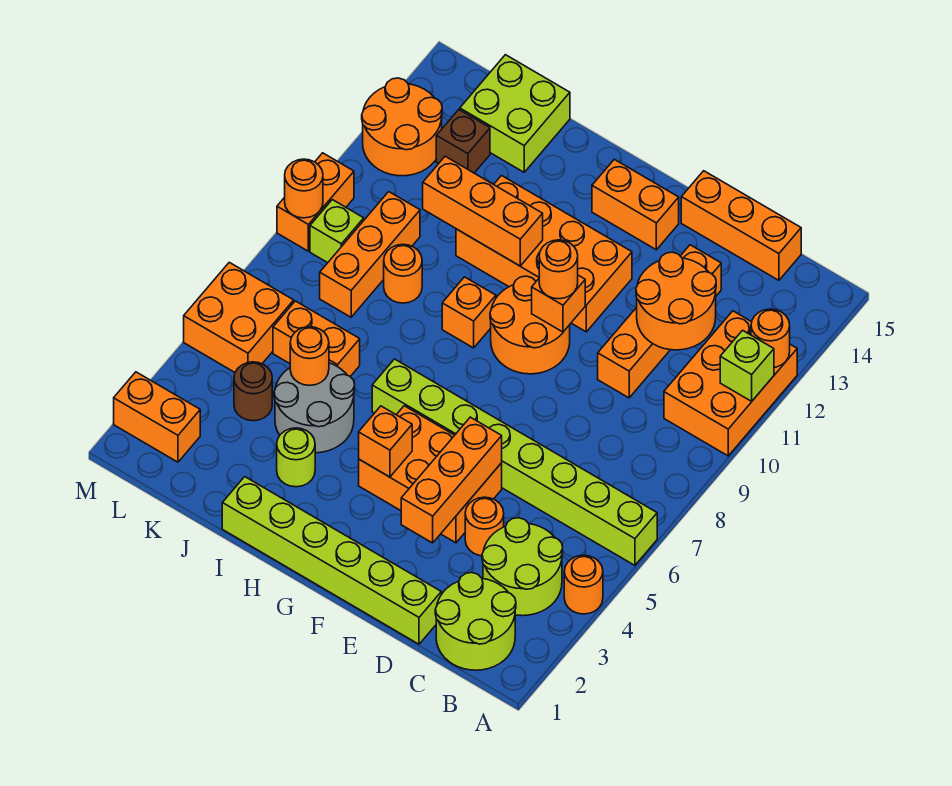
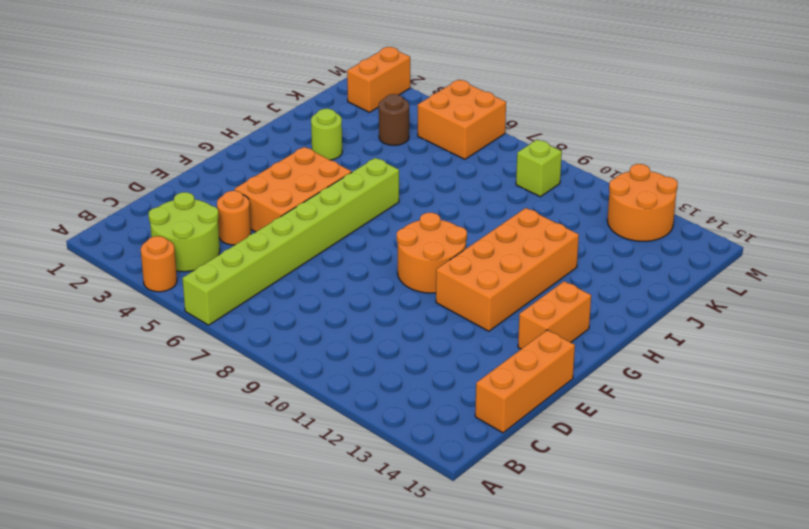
none -> orange brick A10:B12 level 1
none -> lime round brick B1:C2 level 1
none -> lime brick D1:I1 level 1
none -> orange brick D10:D13 level 1

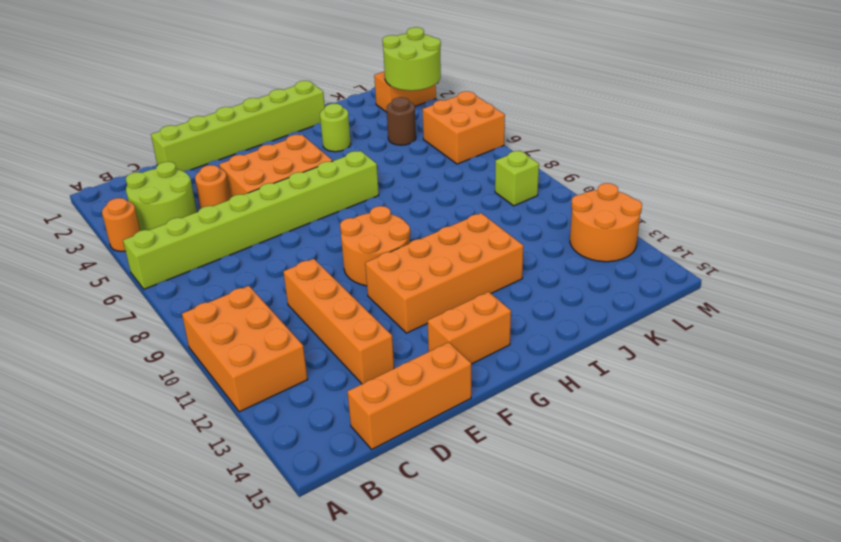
lime round brick L2:M3 level 2 -> lime round brick B1:C2 level 1
none -> orange brick H9 level 1
none -> grey round brick I4:J5 level 1
none -> orange brick J6:K6 level 1
none -> orange round brick J9 level 1

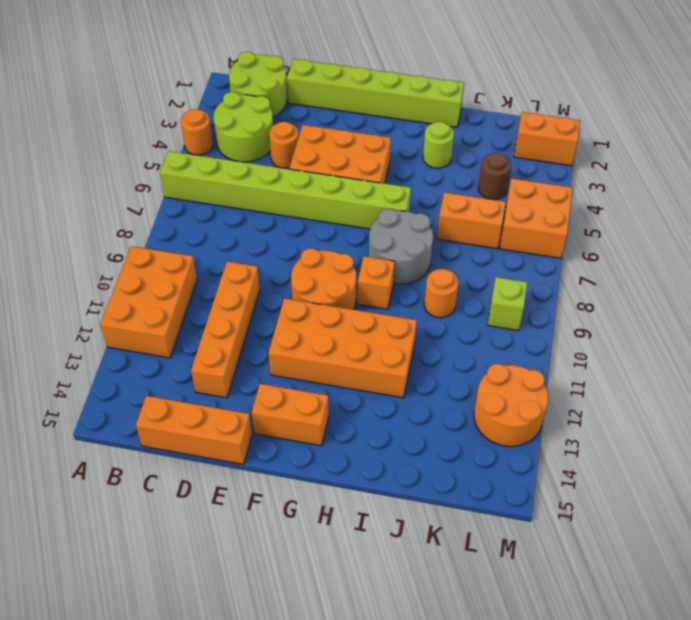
grey round brick H7:I8 level 1 -> grey round brick I4:J5 level 1
none -> lime brick J14:K15 level 1
none -> orange brick K8:K10 level 1
none -> brown brick K13 level 1
none -> orange brick M9:M10 level 1

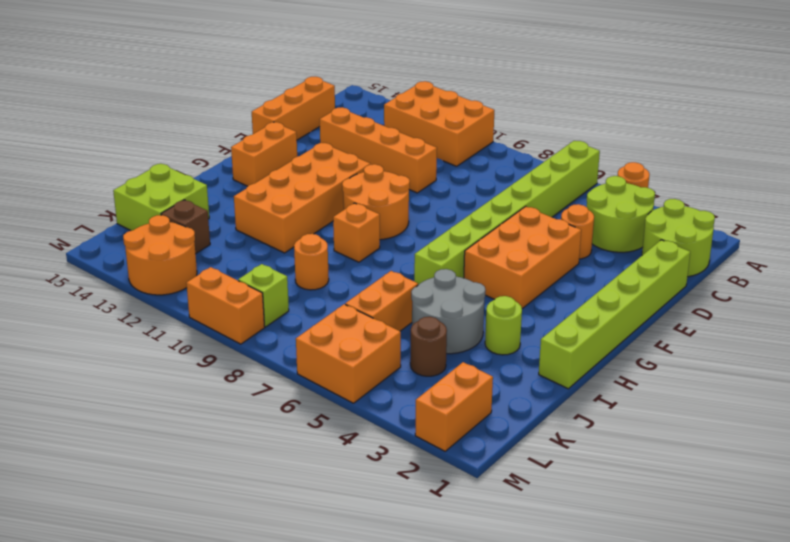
none -> orange brick K8:K10 level 1
none -> lime brick A11 level 2
none -> orange round brick A12 level 2
none -> orange round brick C11:D12 level 2

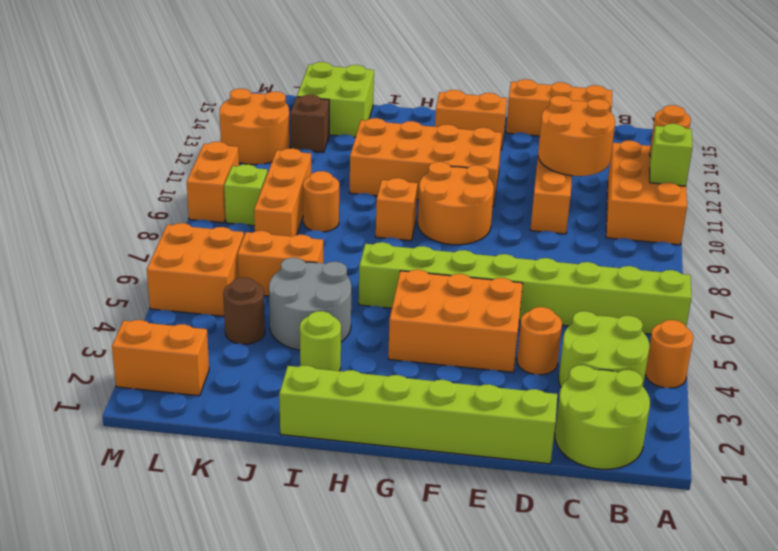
none -> orange brick E3:E5 level 2
none -> orange brick F10 level 2
none -> orange brick G4 level 2
none -> orange brick H11:J11 level 2

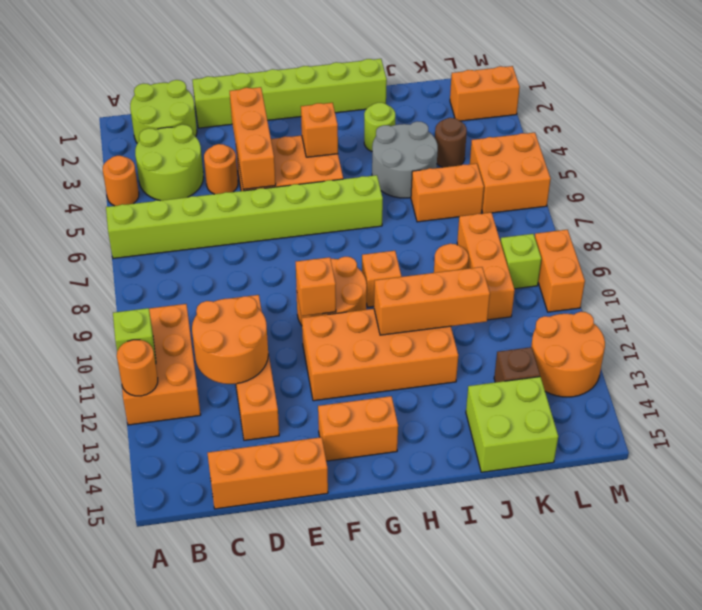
none -> orange round brick J5 level 2
none -> orange round brick M9 level 2
none -> orange round brick F10 level 3

